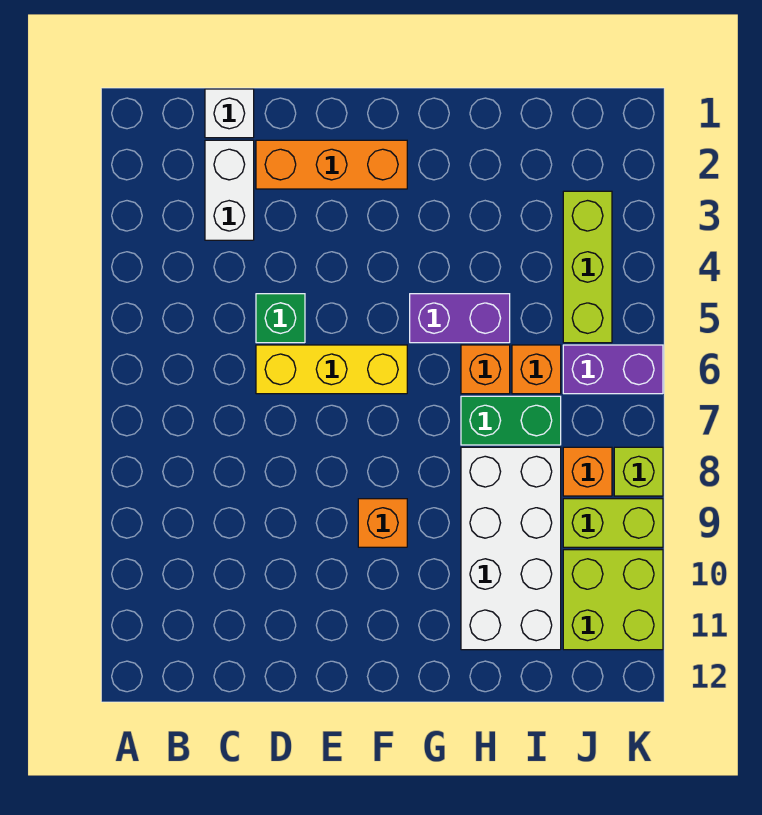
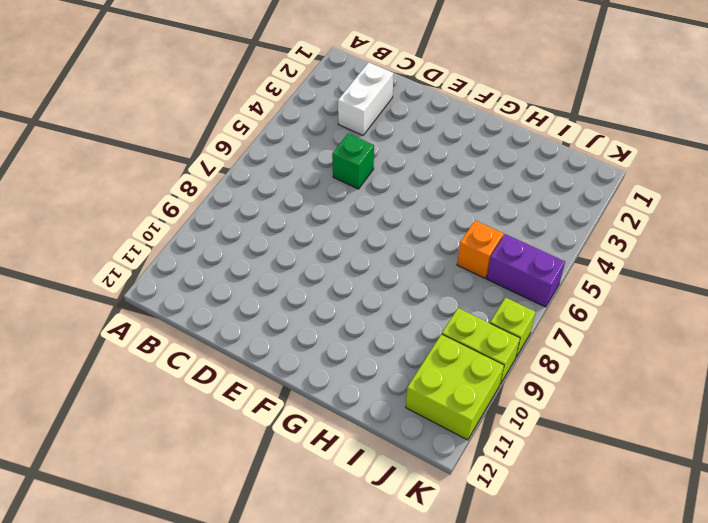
none -> white brick C1 level 1
none -> orange brick D2:F2 level 1
none -> yellow brick D6:F6 level 1

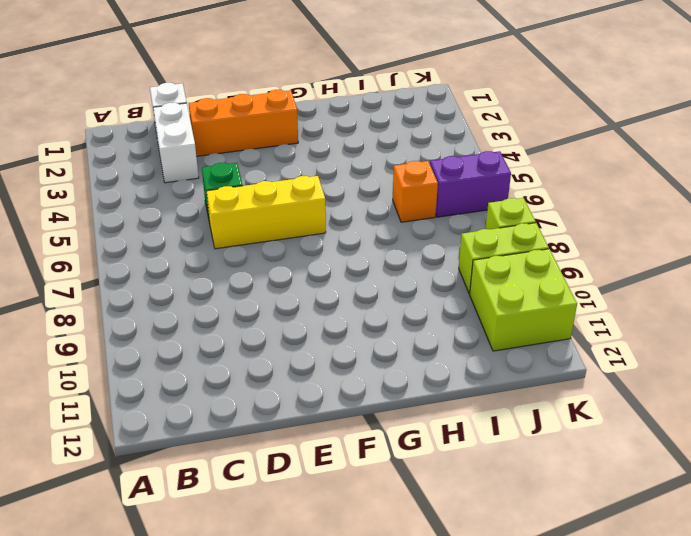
none -> orange brick F9 level 1
none -> purple brick G5:H5 level 1
none -> orange brick H6 level 1

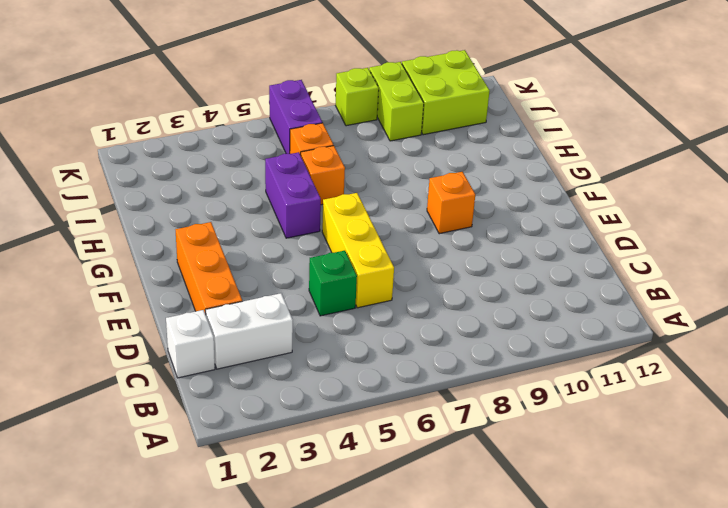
none -> green brick H7:I7 level 1
none -> white brick H8:I11 level 1
none -> lime brick J3:J5 level 1

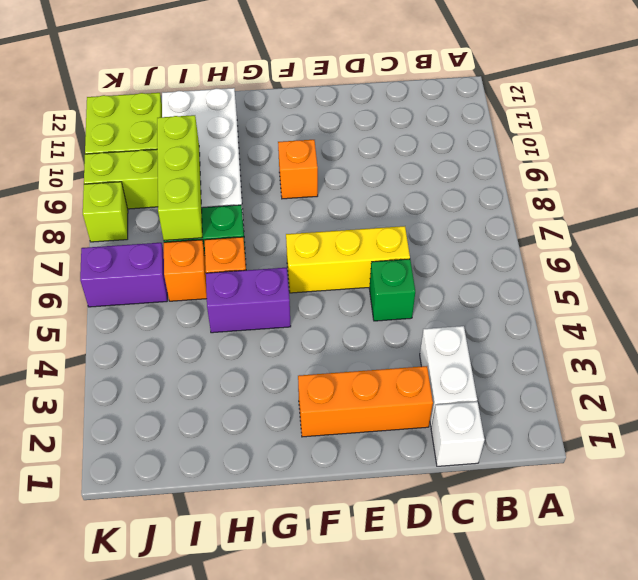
lime brick I7:I9 level 2 -> lime brick J3:J5 level 1
none -> orange brick J8 level 1

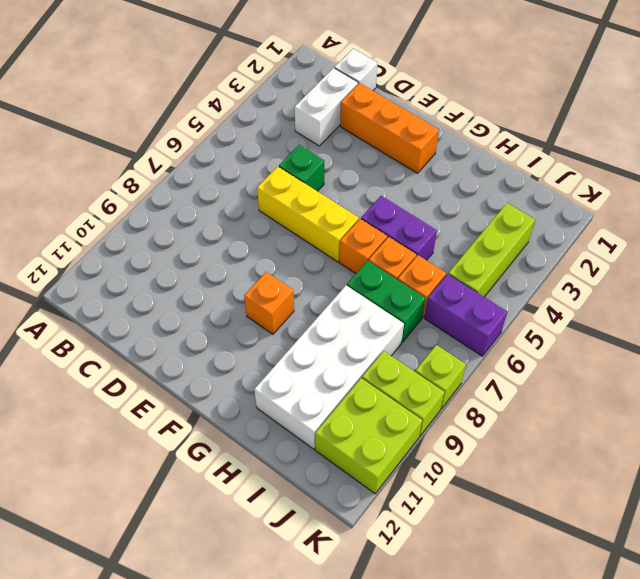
orange brick G6 level 1 -> orange brick J8 level 1

